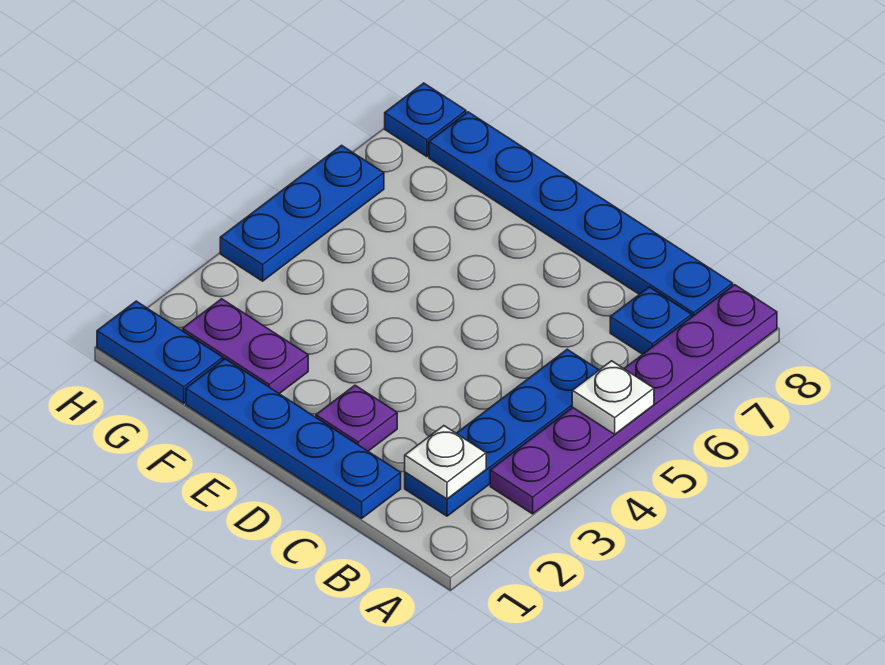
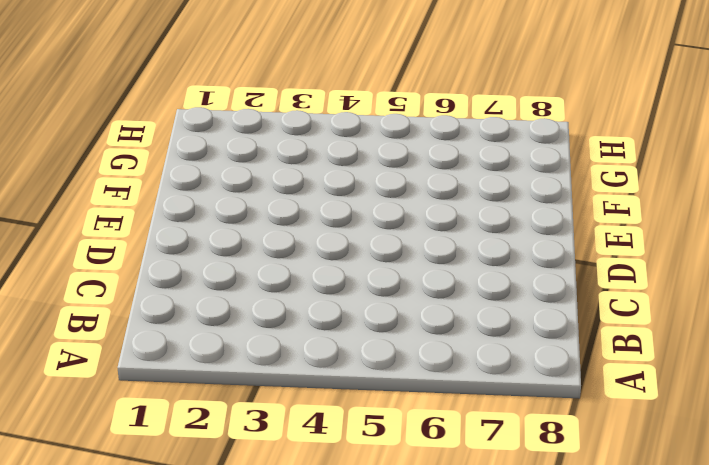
none -> purple plate A3:A8 level 1
none -> blue plate B2:B5 level 1
none -> blue plate B7 level 1

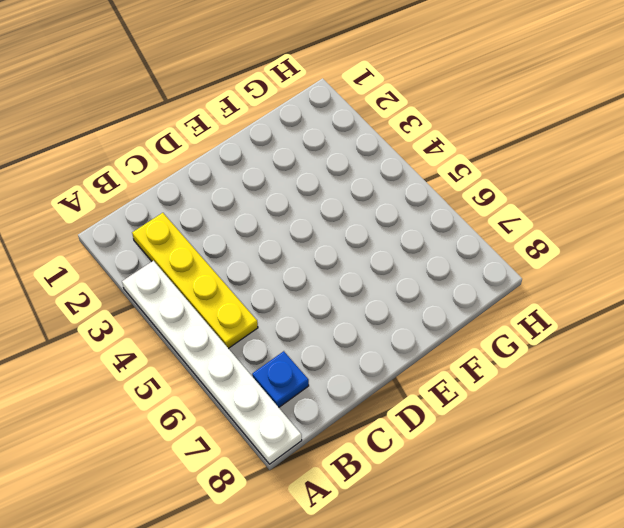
white plate A3:A8 level 1 -> purple plate A3:A8 level 1
yellow plate B2:B5 level 1 -> blue plate B2:B5 level 1
none -> blue plate B8:G8 level 1
none -> blue plate C1:F1 level 1
none -> purple plate D2 level 1

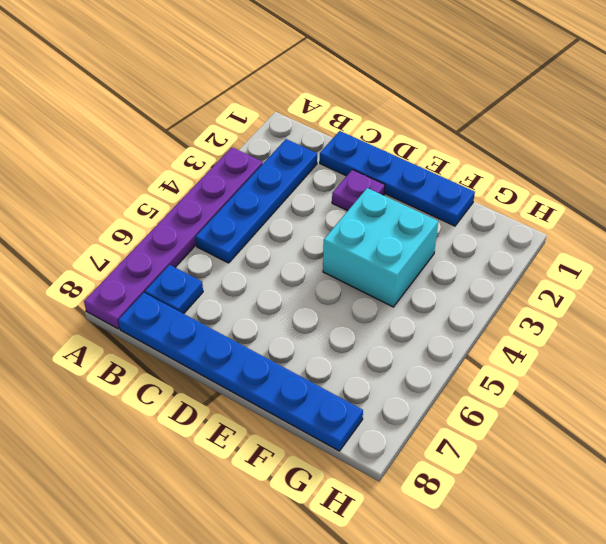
cyan brick E3:F4 level 1 -> none
none -> purple plate F2:G2 level 1
none -> blue plate G1:H1 level 1
none -> blue plate H4:H6 level 1

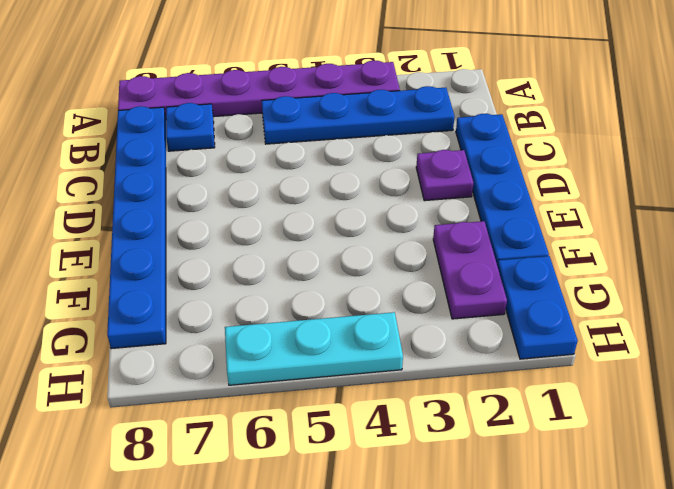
cyan plate H4:H6 level 1 -> blue plate H4:H6 level 1
none -> blue plate H8 level 1
none -> white plate A5 level 2
none -> white plate B2 level 2

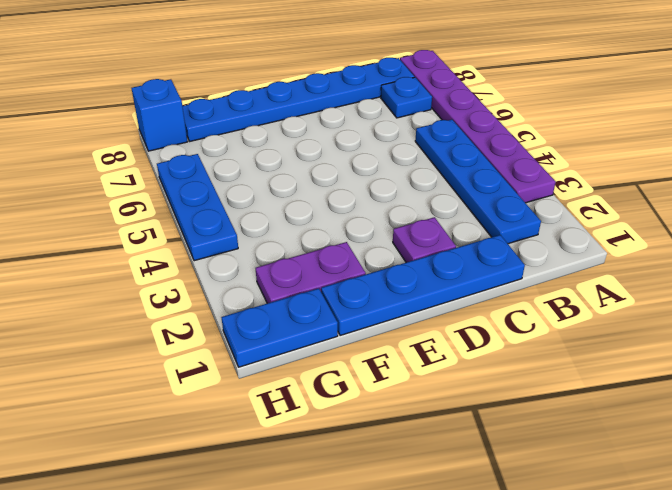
blue brick H8 level 1 -> blue plate H8 level 1
none -> white plate A5 level 2
none -> white plate B2 level 2

